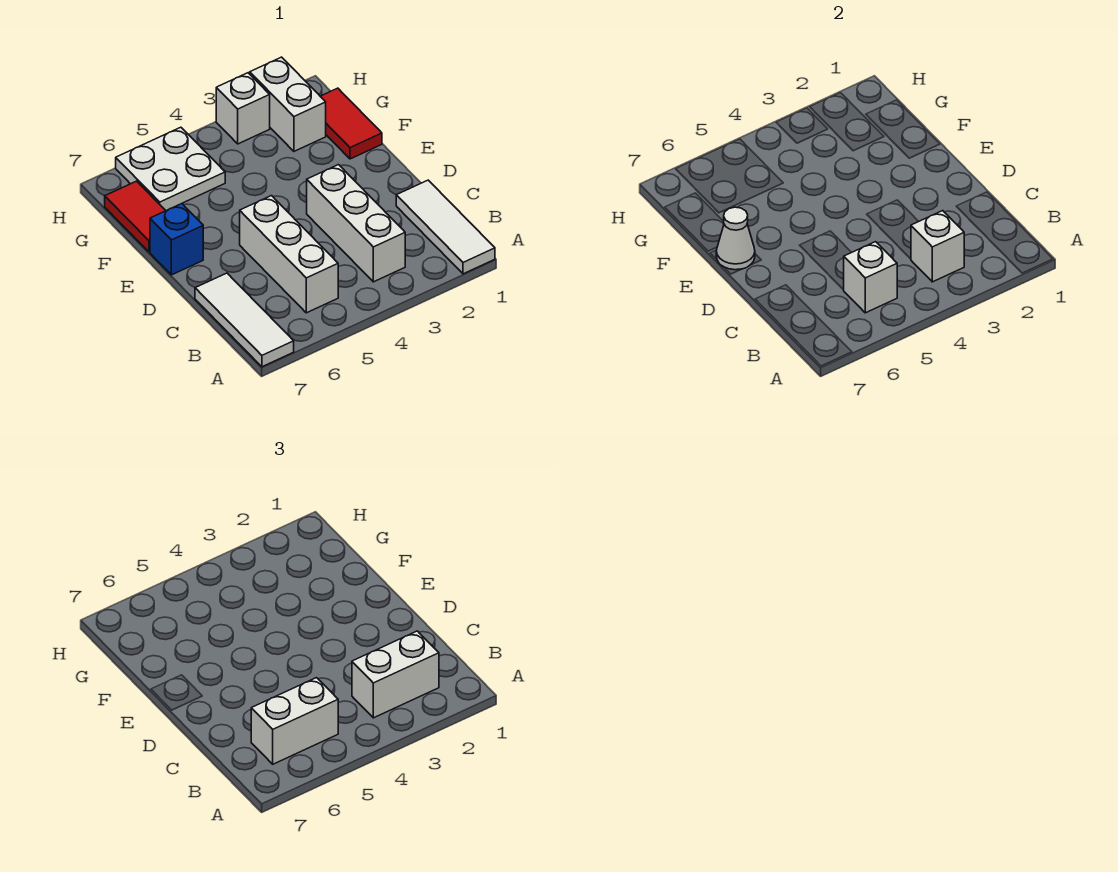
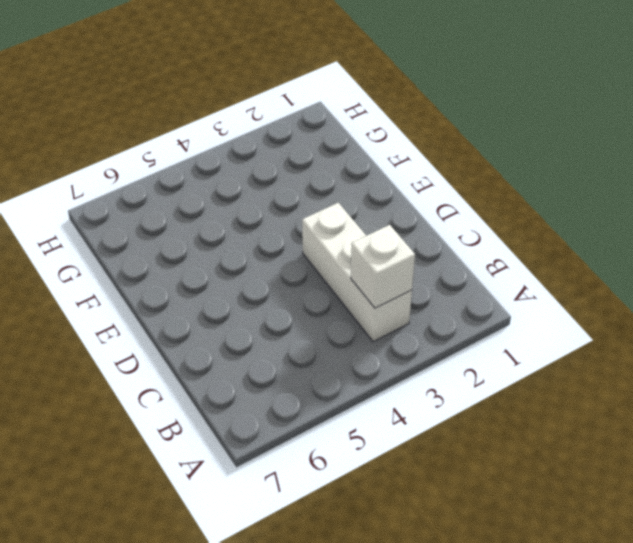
none -> white tile A1:C1 level 1
none -> white tile A7:C7 level 1
none -> white brick B5:D5 level 1

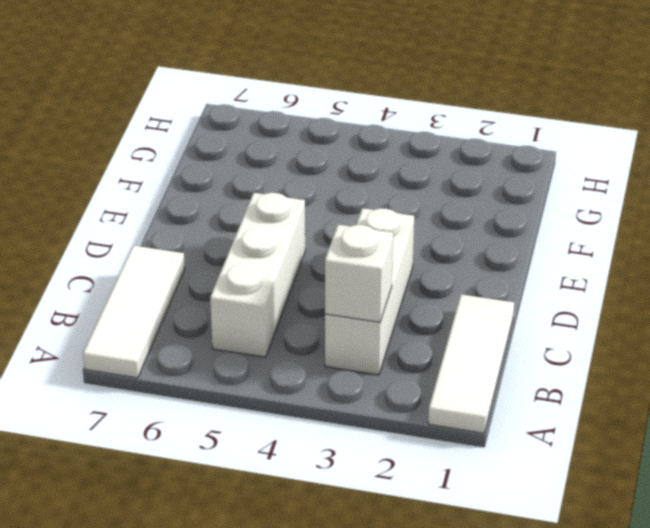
none -> blue brick E7 level 1
none -> red tile F1:G1 level 1
none -> red tile F7:G7 level 1

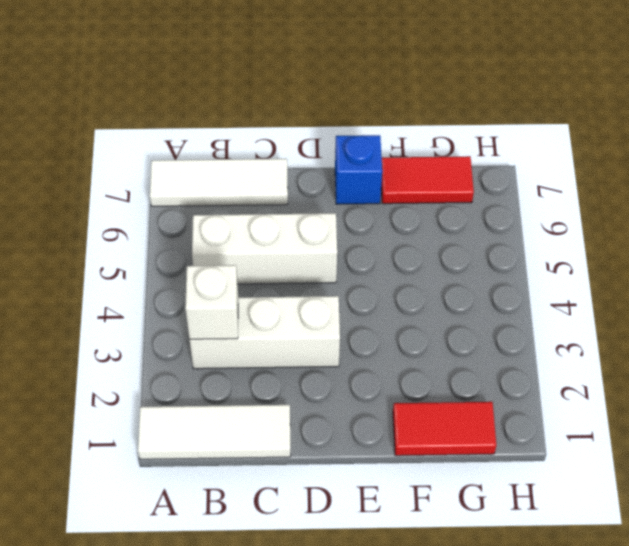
none -> white brick G2:H2 level 1
none -> white plate G5:H6 level 1
none -> white brick H3 level 1

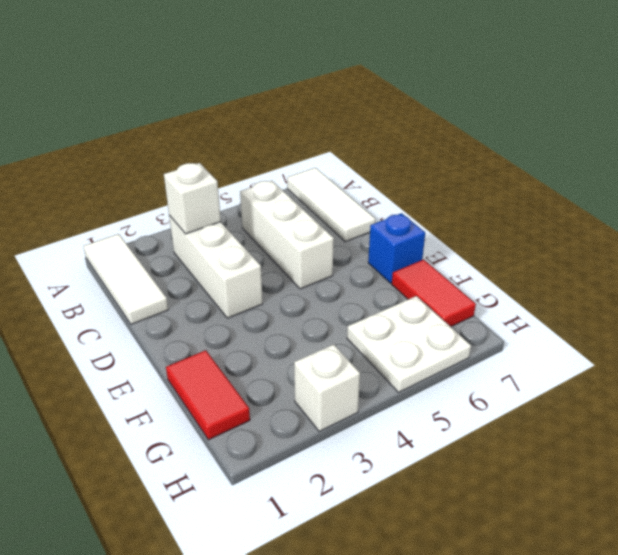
none -> white brick G2:H2 level 1
none -> white brick B5 level 2
none -> white cone E7 level 2

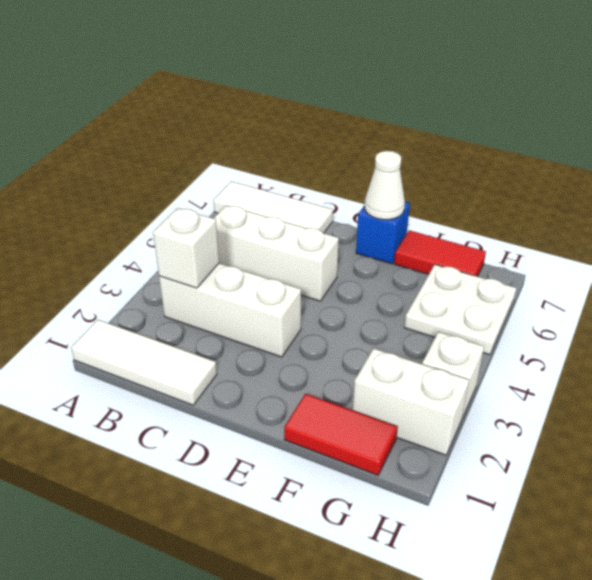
none -> white brick B5 level 2
none -> white brick B2:B3 level 3
none -> white brick B5:B6 level 3

